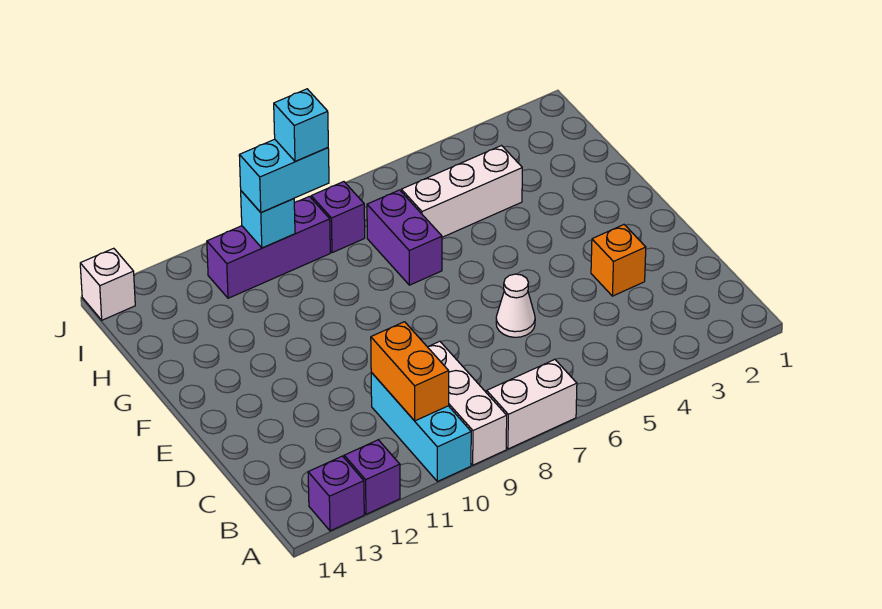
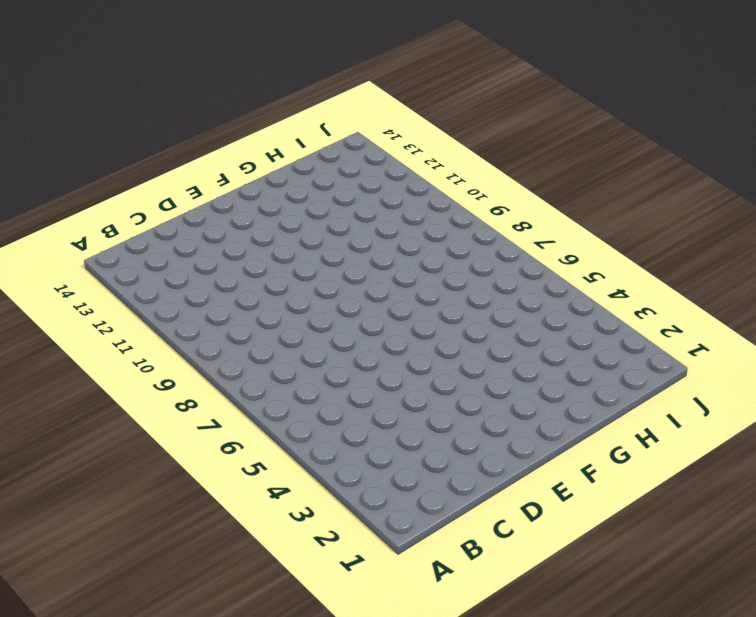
none -> white brick A7:A8 level 1
none -> white brick A9:C9 level 1
none -> cyan brick A10:C10 level 1

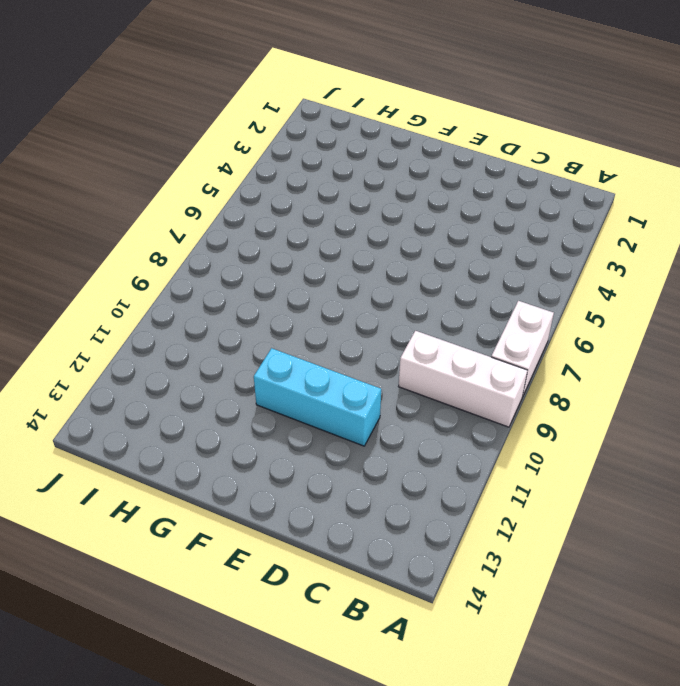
cyan brick D11:F11 level 1 -> cyan brick A10:C10 level 1
none -> purple brick A12 level 1
none -> purple brick A13 level 1
none -> orange brick D3 level 1

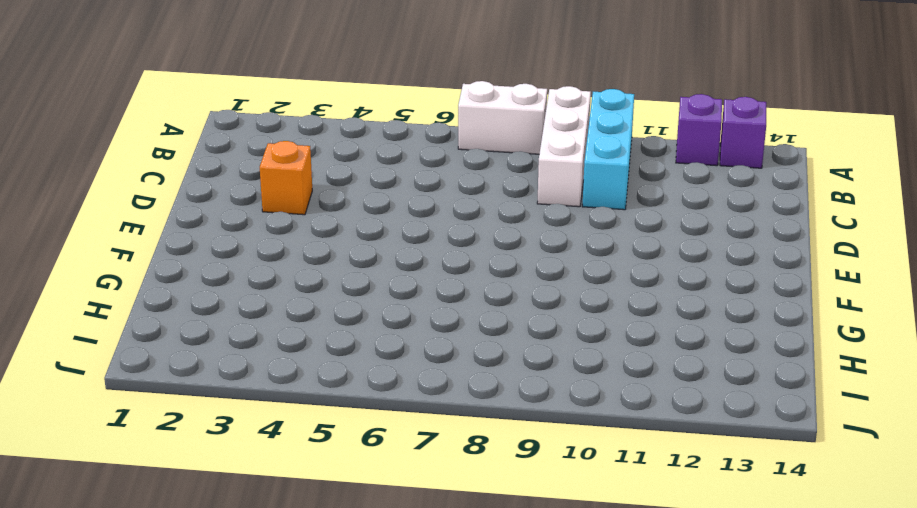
none -> white cone D6 level 1
none -> purple brick G7:H7 level 1
none -> white brick H4:H6 level 1

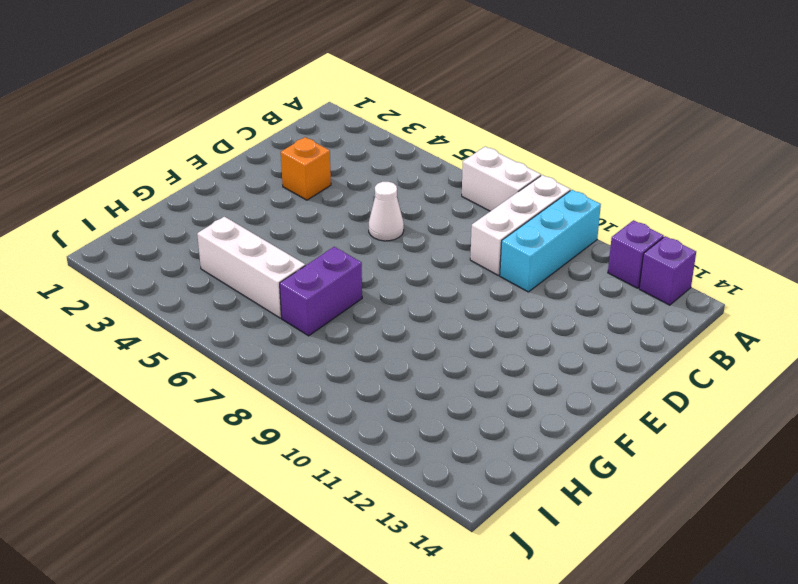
none -> purple brick I8 level 1
none -> purple brick I9:I11 level 1
none -> white brick J14 level 1

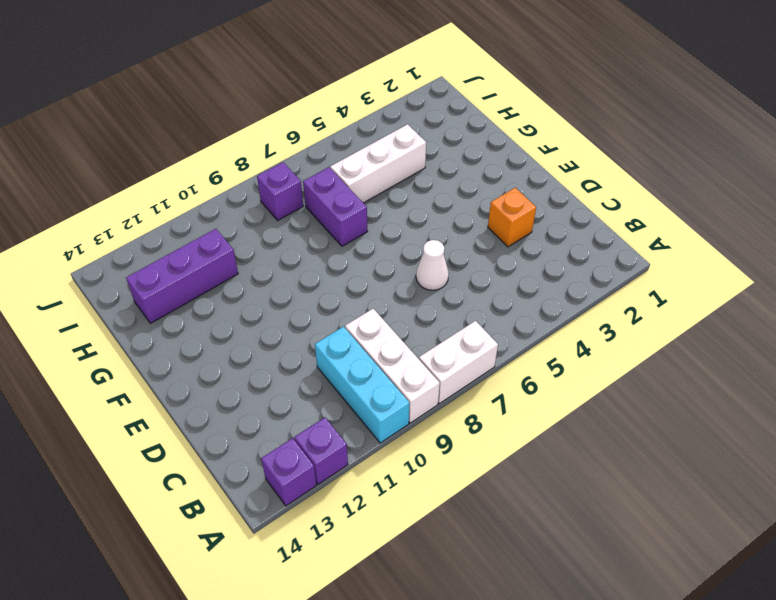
purple brick H11:H13 level 1 -> purple brick I9:I11 level 1
none -> white brick J14 level 1
none -> orange brick B10:C10 level 2
none -> cyan brick I10 level 2

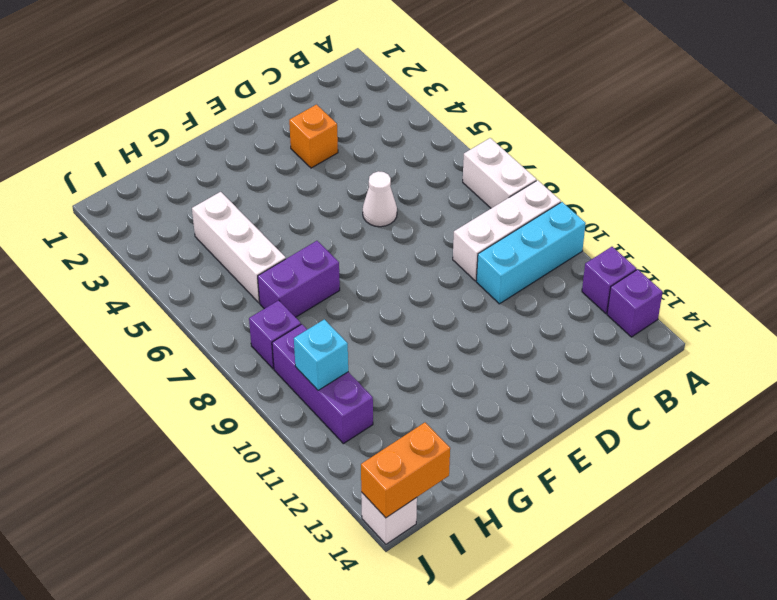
orange brick I14:J14 level 2 -> orange brick B10:C10 level 2
none -> cyan brick I9:I10 level 3
none -> cyan brick I9 level 4

